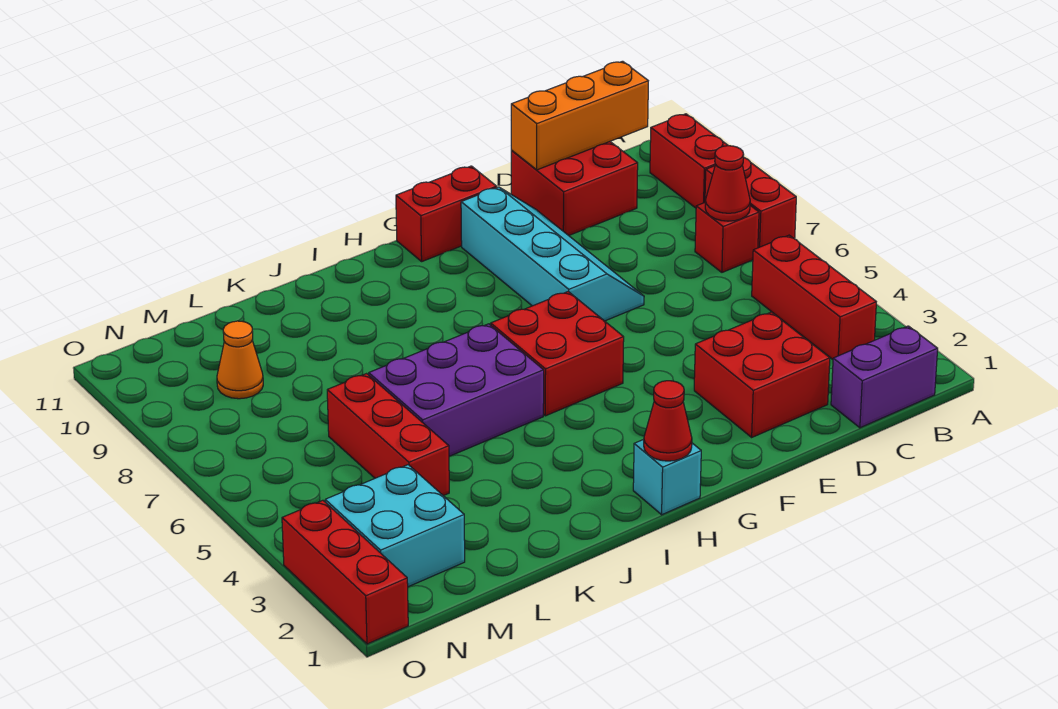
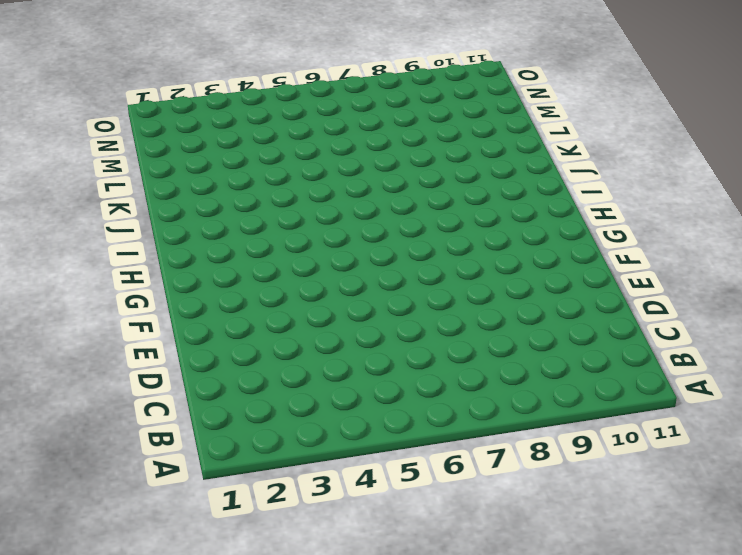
none -> red brick A7:A8 level 1
none -> red brick A9:A10 level 1
none -> purple brick B1:C1 level 1

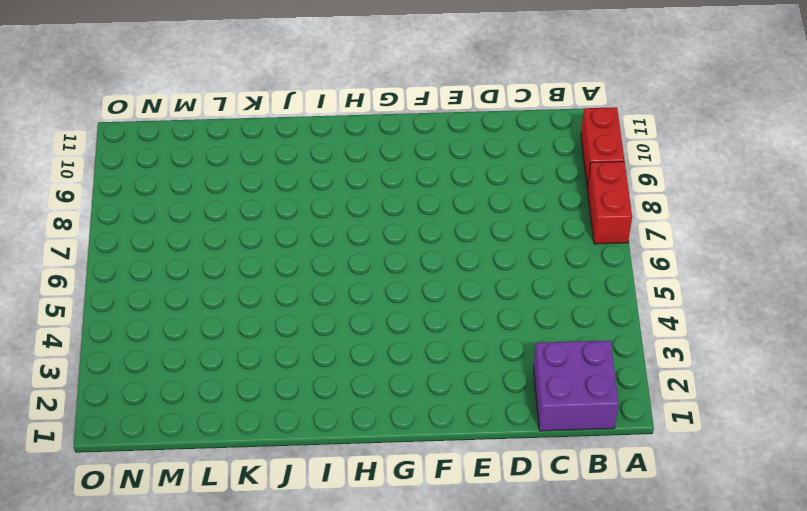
purple brick B1:C2 level 1 -> purple brick B1:C1 level 1
none -> red brick B3:B5 level 1
none -> red brick B7 level 1
none -> red brick C10:D11 level 1

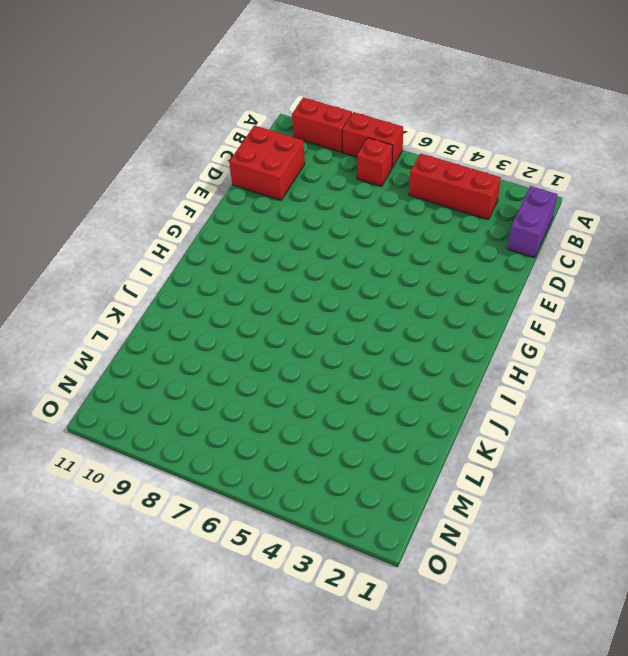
none -> red brick D2:E3 level 1
none -> cyan slope E7:F10 level 1 top F
none -> red brick F11:G11 level 1

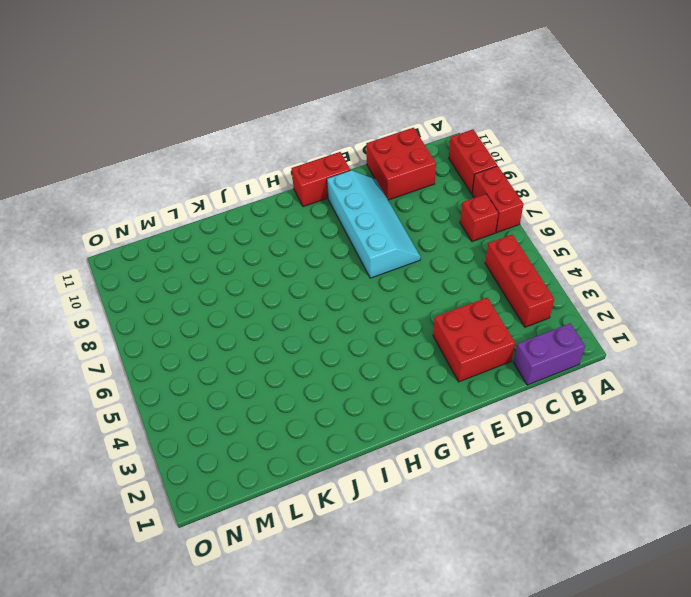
none -> red brick G5:H6 level 1
none -> cyan brick H1 level 1
none -> purple brick I5:K6 level 1

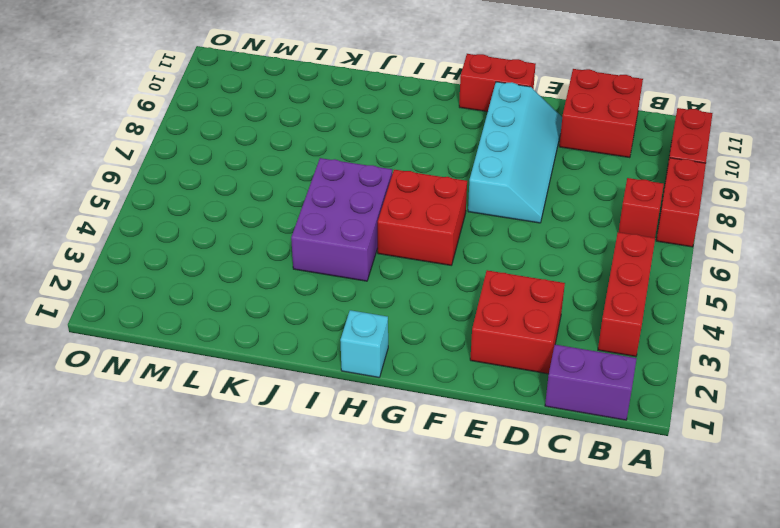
purple brick I4:J6 level 1 -> purple brick I5:K6 level 1
none -> red brick L4:L6 level 1
none -> cyan brick M2:N3 level 1
none -> orange cone M9 level 1

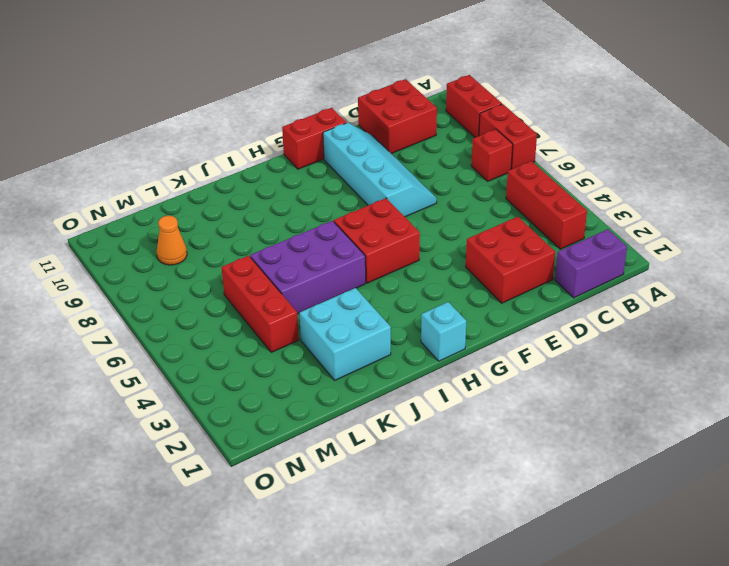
cyan brick J2:K3 level 1 -> cyan brick M2:N3 level 1
none -> red brick O1:O3 level 1
none -> red cone B7 level 2
none -> orange brick B11:D11 level 2

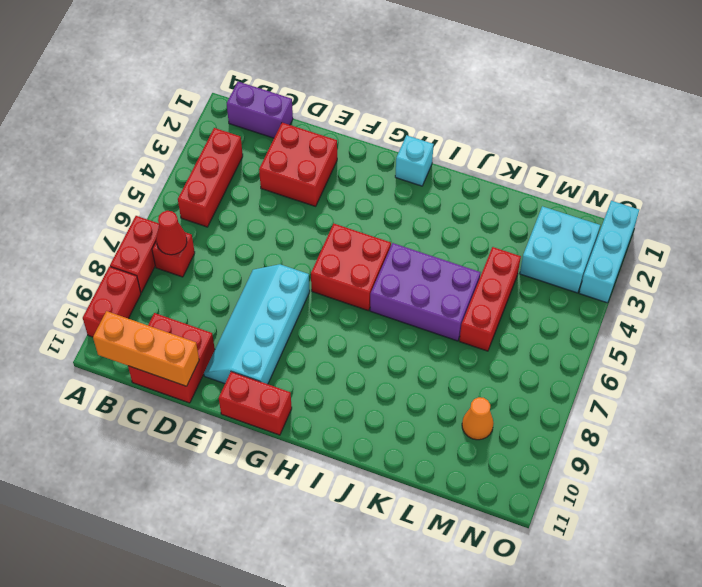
cyan brick O1:O3 level 1 -> red brick O1:O3 level 1
none -> red cone H1 level 2

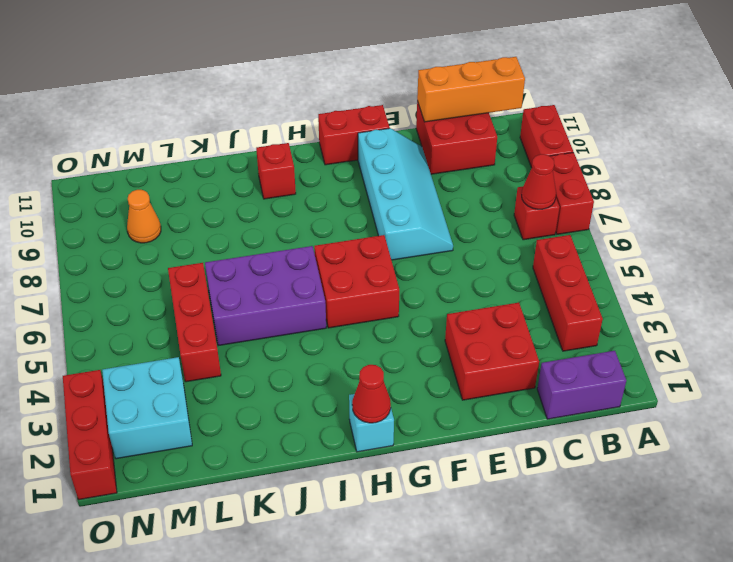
red brick I10 level 1 -> none

